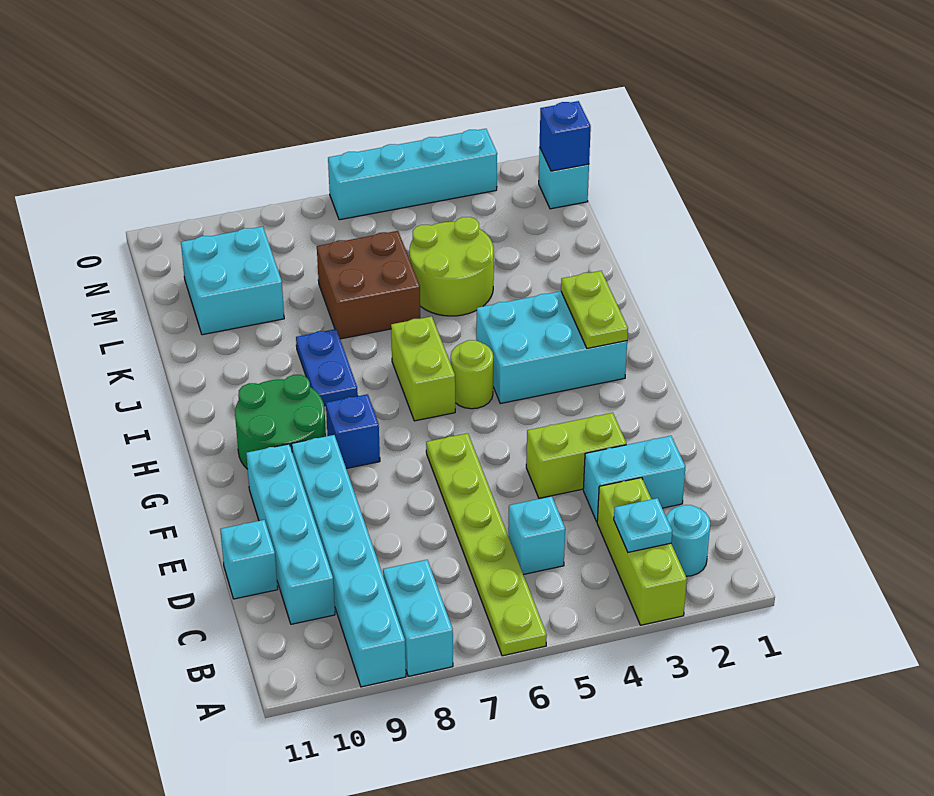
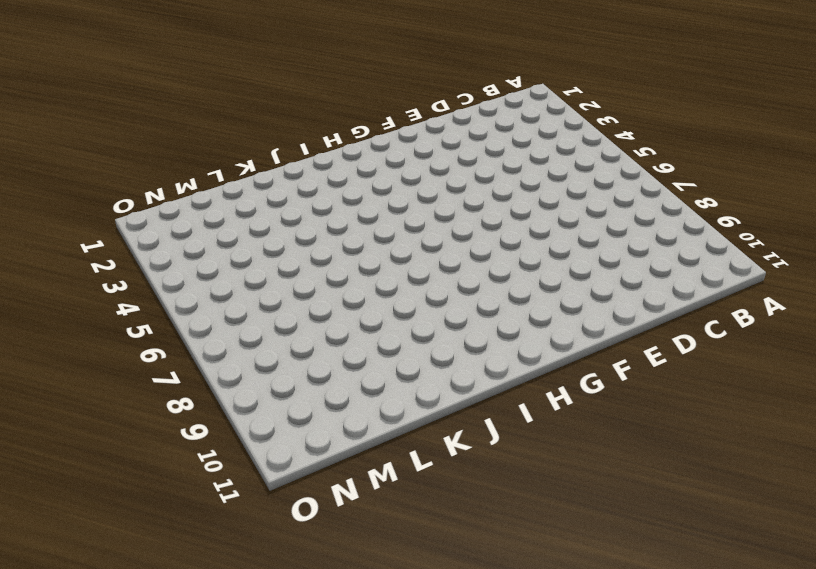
none -> lime brick A3:C3 level 1
none -> lime plate A6:F6 level 1
none -> cyan brick A8:B8 level 1

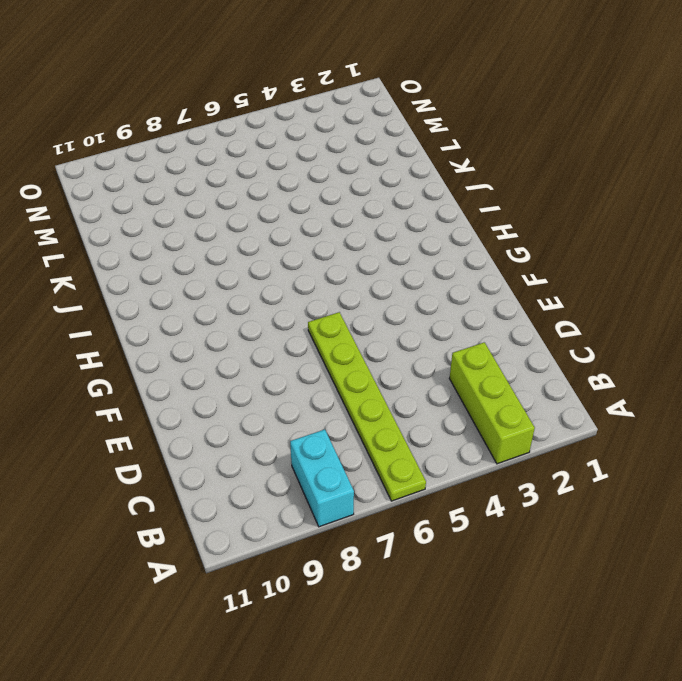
none -> cyan brick A9:F9 level 1
none -> cyan round brick B2 level 1
none -> cyan brick C5 level 1

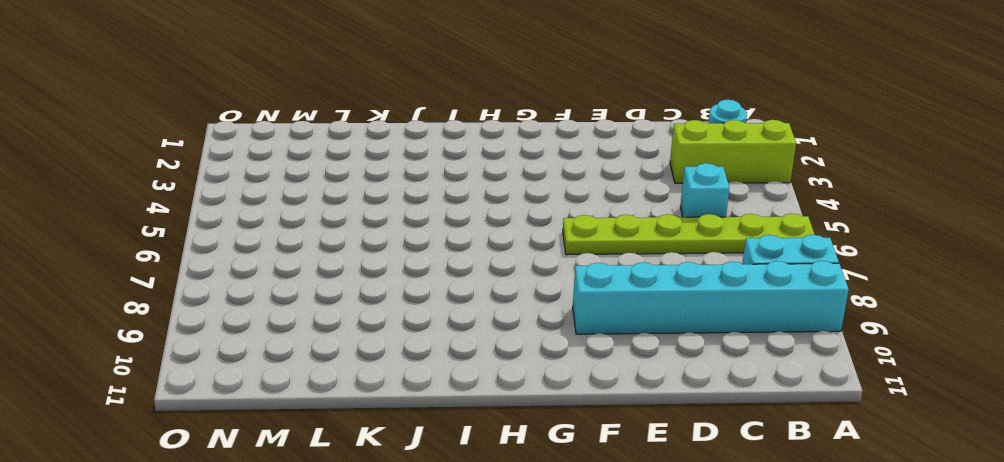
none -> cyan brick C10:F10 level 1
none -> cyan brick D2:D3 level 1
none -> cyan brick D11 level 1

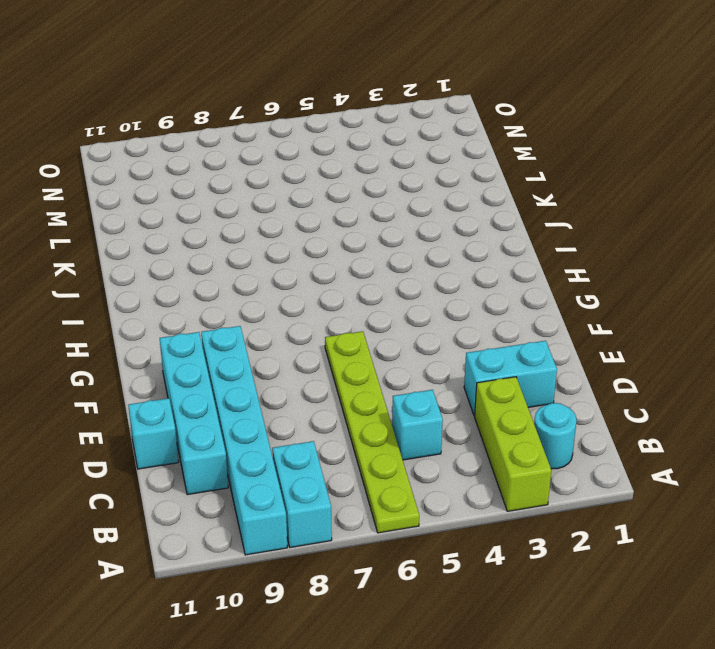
none -> lime brick E3:E4 level 1
none -> blue brick G8 level 1
none -> green round brick G9:H10 level 1

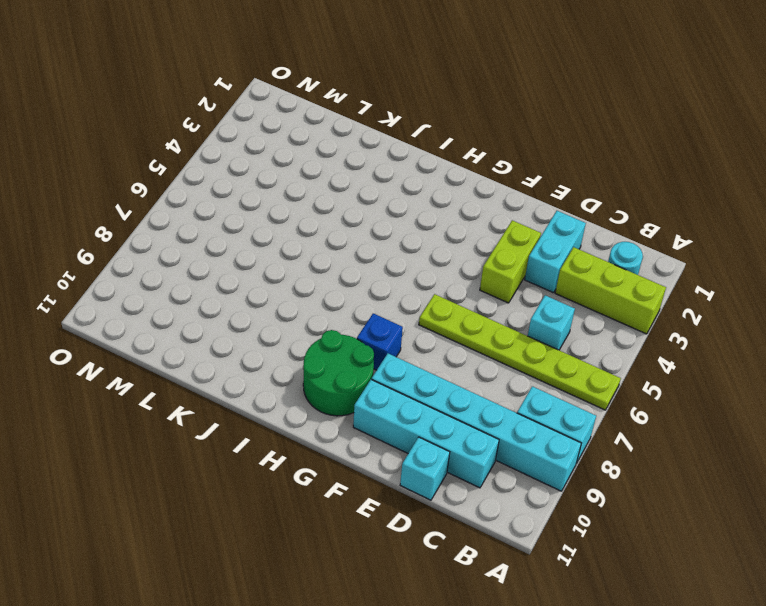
none -> cyan brick H2:I4 level 1
none -> lime round brick H5 level 1
none -> lime brick H6:I6 level 1

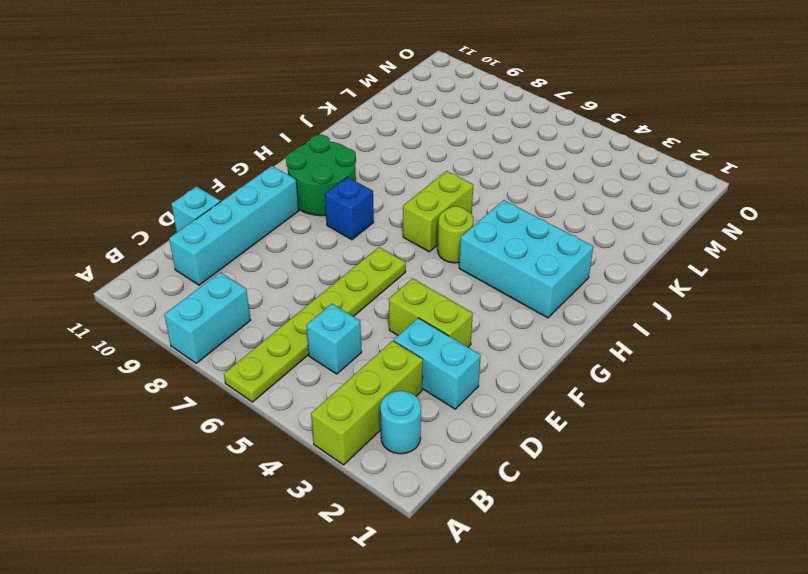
none -> cyan brick A9:F9 level 1
none -> blue plate I8:J8 level 1
none -> lime round brick K4:L5 level 1

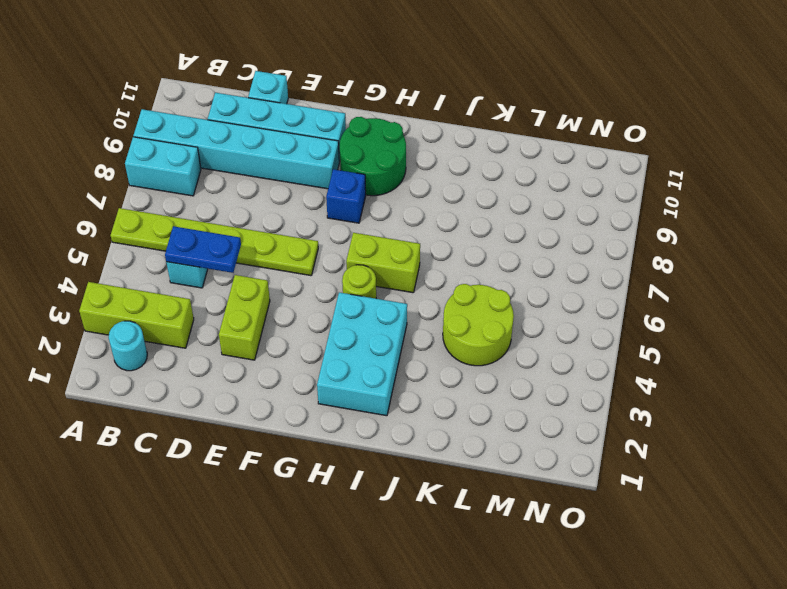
blue plate C5:D5 level 2 -> blue plate I8:J8 level 1
none -> cyan brick D2:D3 level 1
none -> brown brick K6:L7 level 1
none -> cyan brick L9:M10 level 1

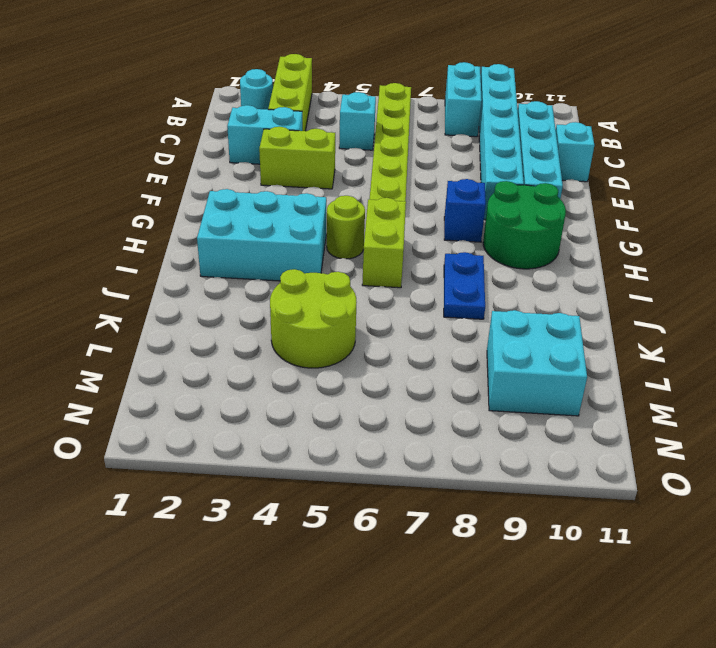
none -> brown brick K6:L7 level 1
none -> cyan brick N1 level 1
none -> cyan brick O3:O6 level 1

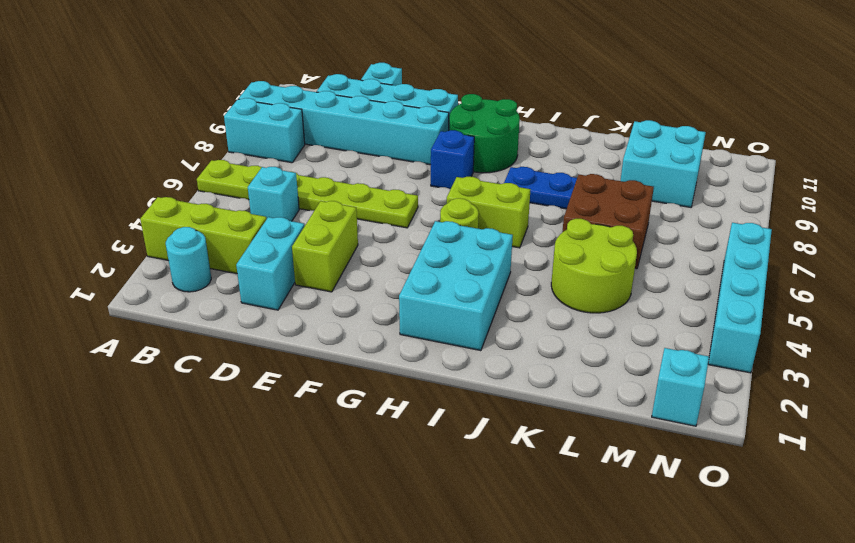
none -> cyan plate B3 level 2
none -> lime plate H2:I2 level 2
none -> blue brick N1 level 2

